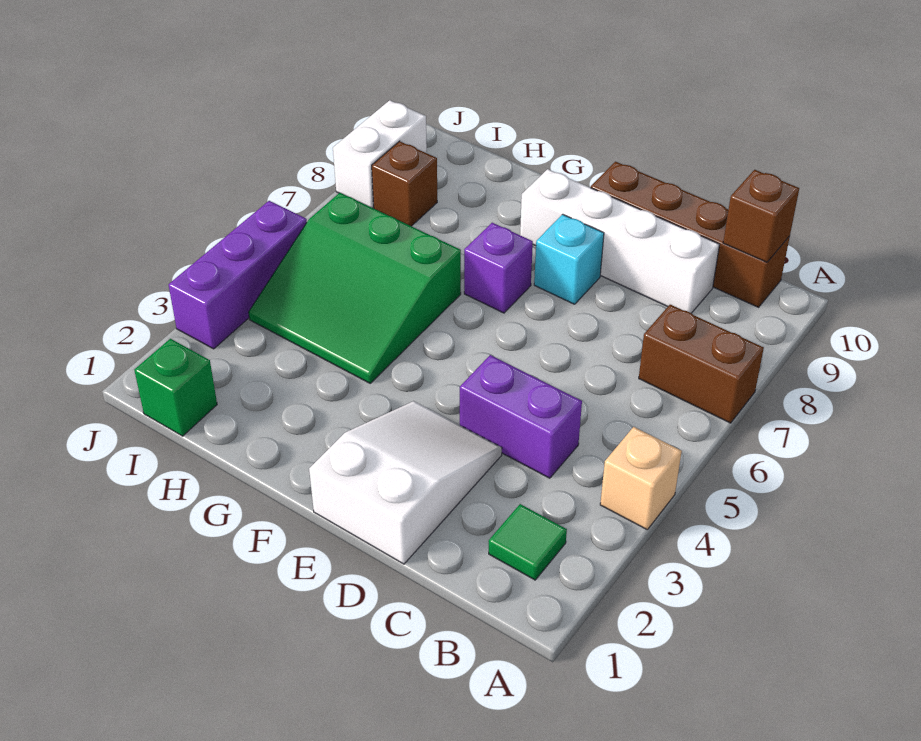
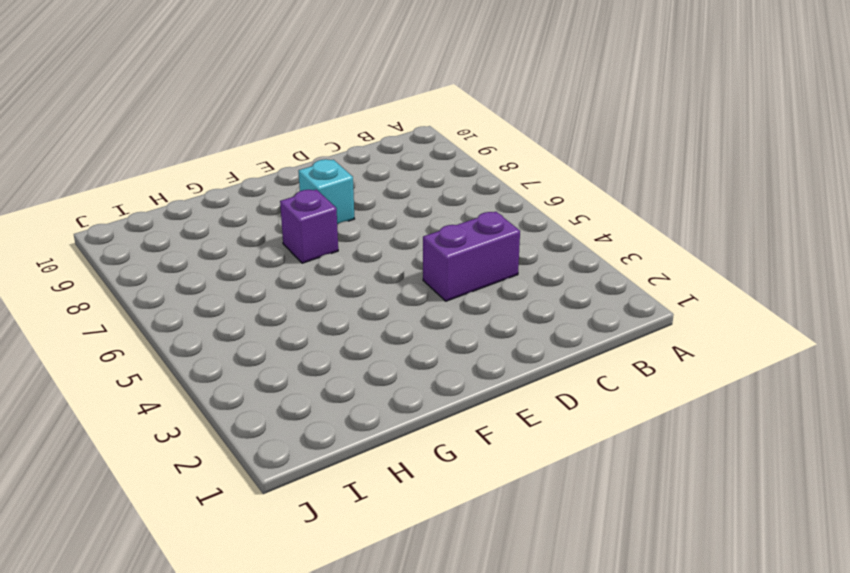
none -> tan brick A4 level 1
none -> brown brick A7:B7 level 1
none -> green tile B2 level 1

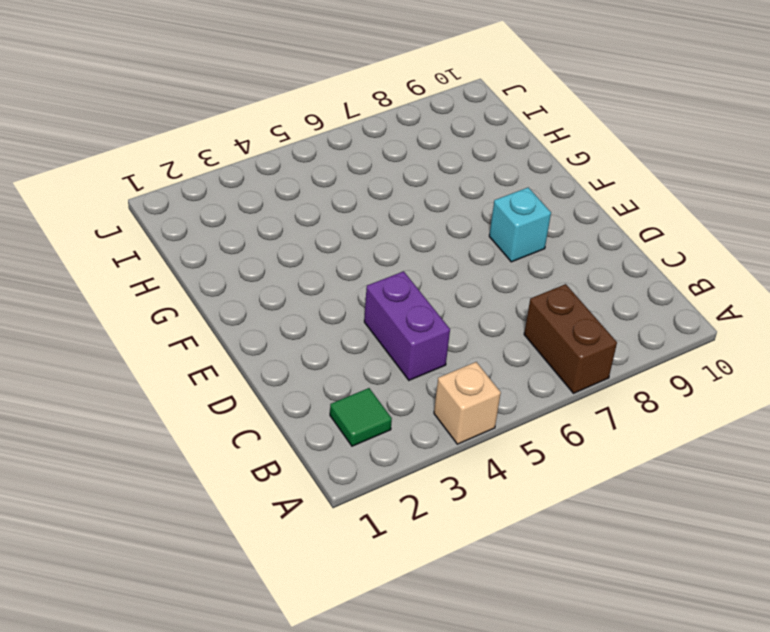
none -> brown brick B10:E10 level 1
none -> white brick C9:F9 level 1
none -> white slope D1:E3 level 1 top 1

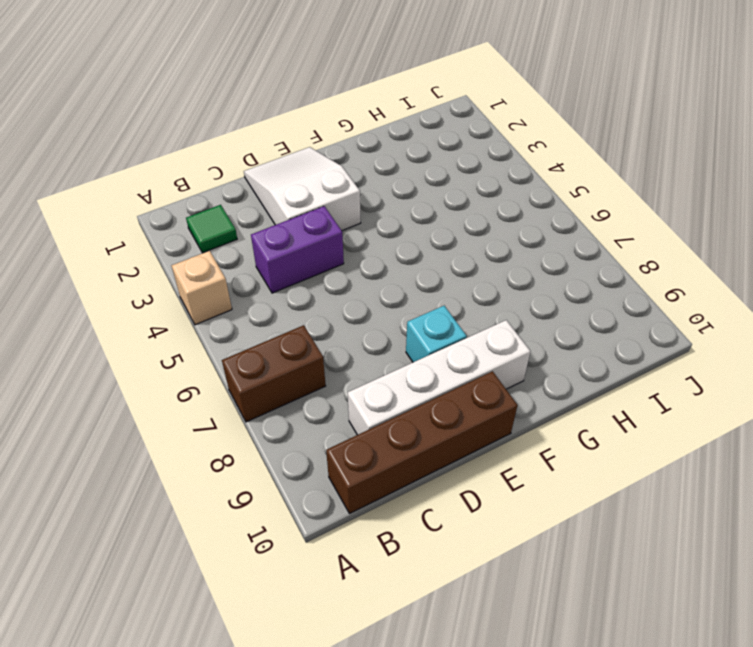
white slope D1:E3 level 1 top 3 -> white slope D1:E3 level 1 top 1
none -> purple brick F7 level 1
none -> green slope G4:I6 level 1 top 6
none -> green brick I1 level 1

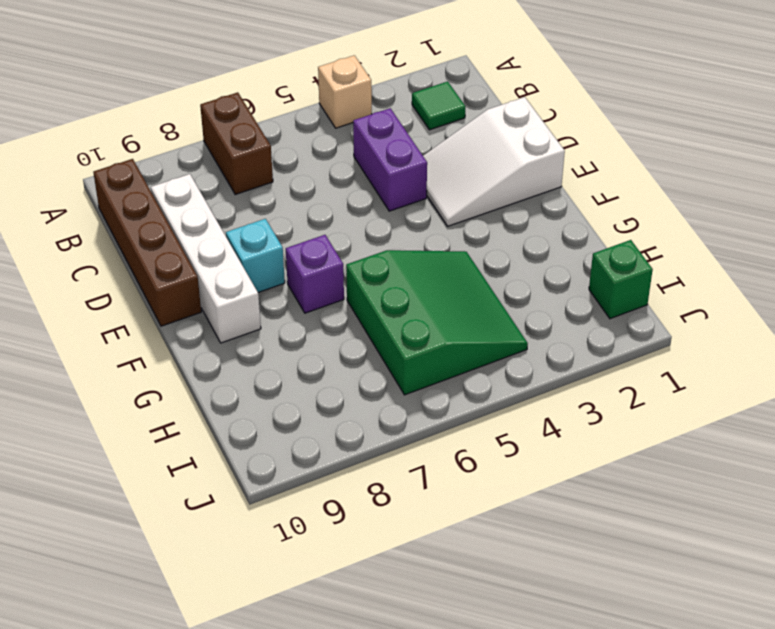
none -> brown brick I8 level 1
none -> purple brick J3:J5 level 1
none -> white brick J8:J9 level 1

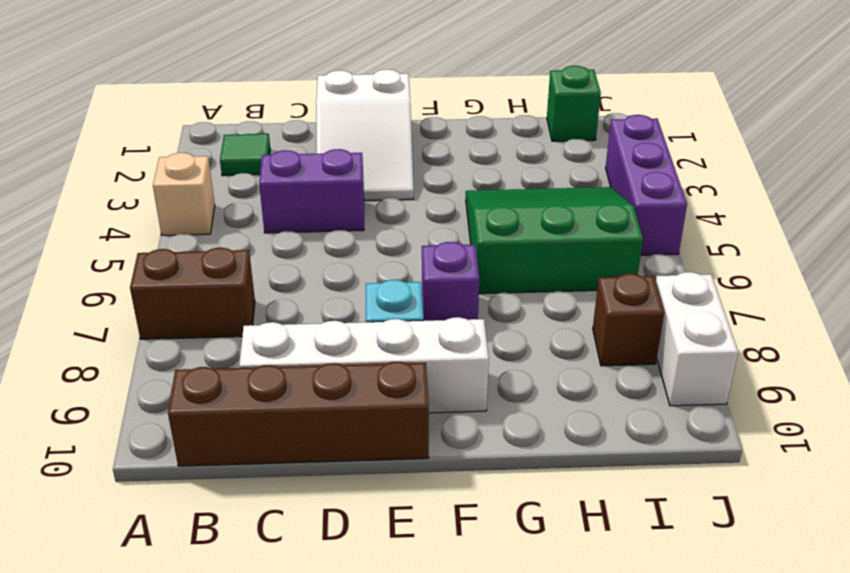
none -> brown brick B10 level 2

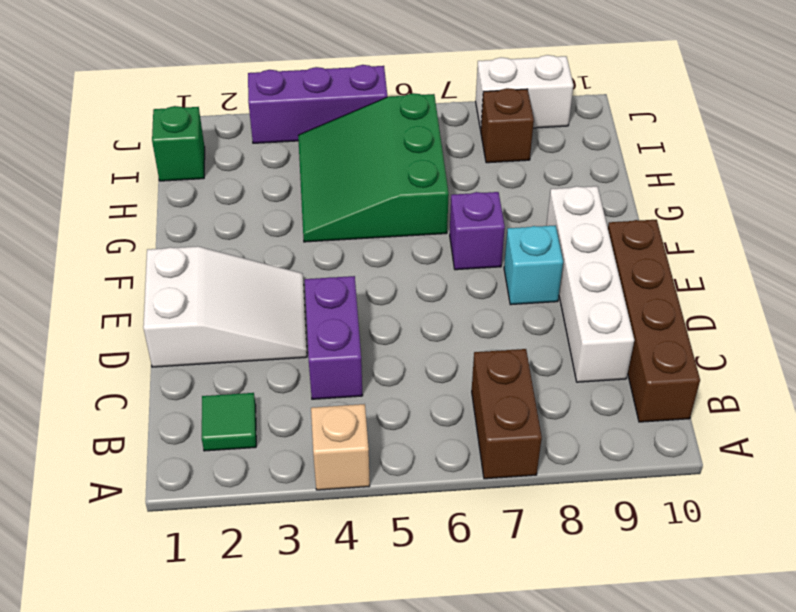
none -> brown brick B10 level 2

